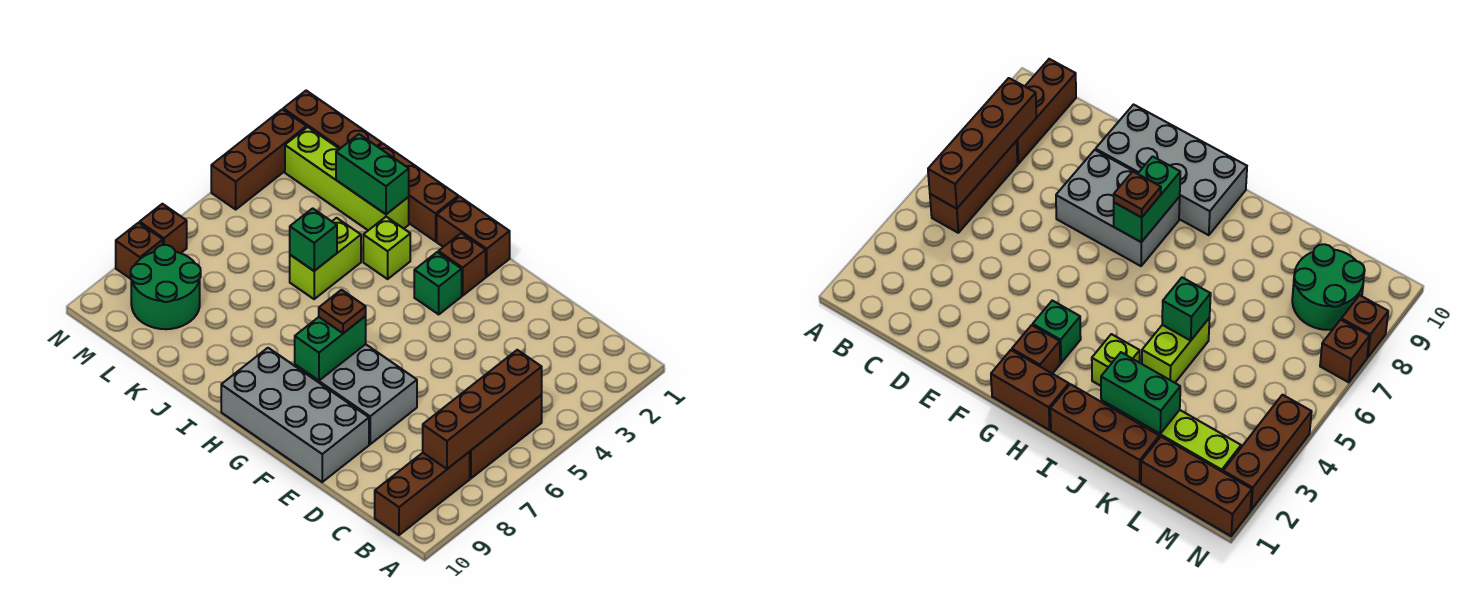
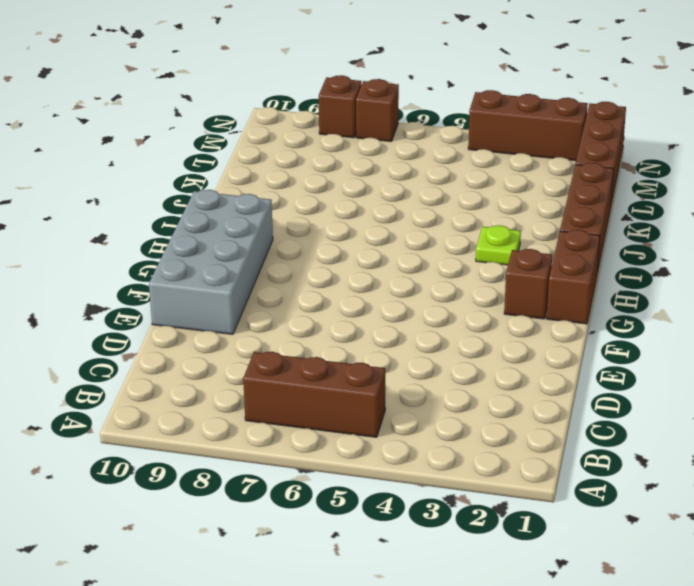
lime plate I3 level 1 -> lime brick I3 level 1
none -> brown brick B8:B10 level 1
none -> grey brick E7:G8 level 1
none -> green brick G3 level 1

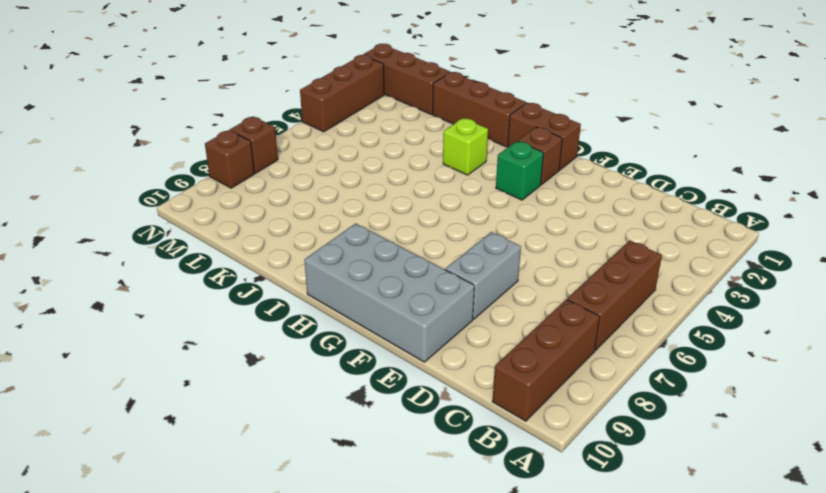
grey brick E7:E8 level 1 -> grey brick E7:G8 level 1
none -> lime brick J2:M2 level 1
none -> lime brick J4:J5 level 1
none -> green round brick L8:M9 level 1

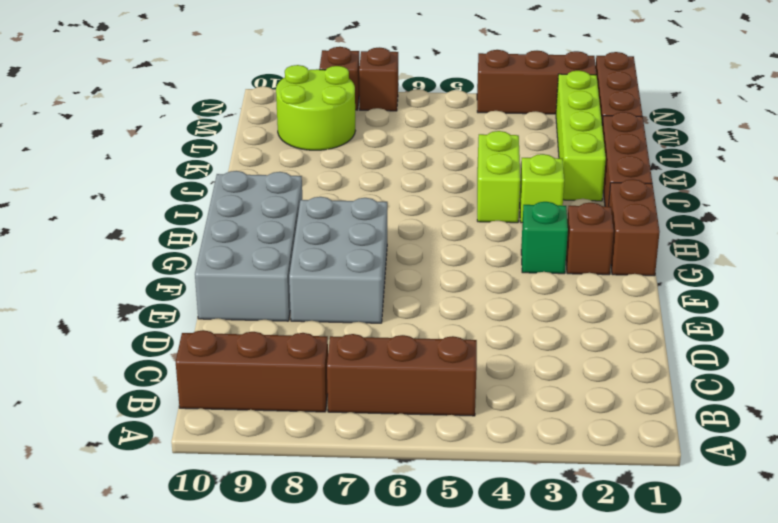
lime brick I4:J4 level 1 -> lime brick J4:J5 level 1
lime round brick L8:M9 level 1 -> green round brick L8:M9 level 1
none -> brown brick B5:B8 level 2
none -> green brick G7:G8 level 2
none -> green brick J2:K2 level 2

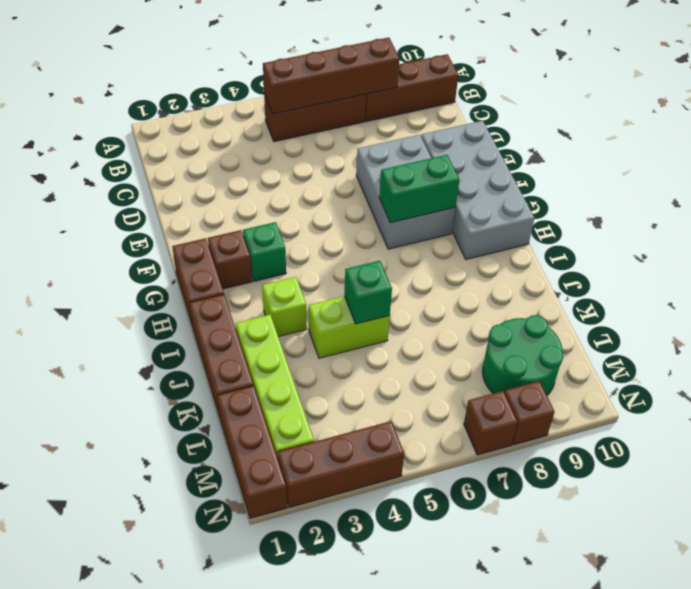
none -> green brick J2:K2 level 2
none -> brown plate G7 level 3

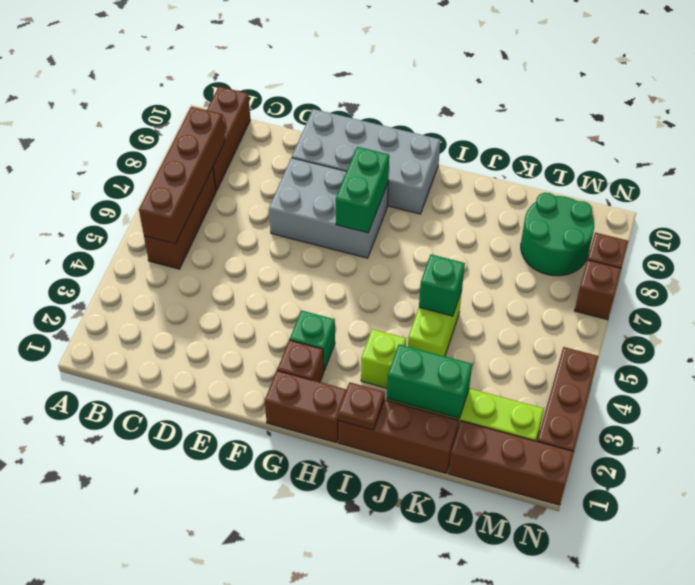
brown plate I1 level 2 -> brown plate G7 level 3

